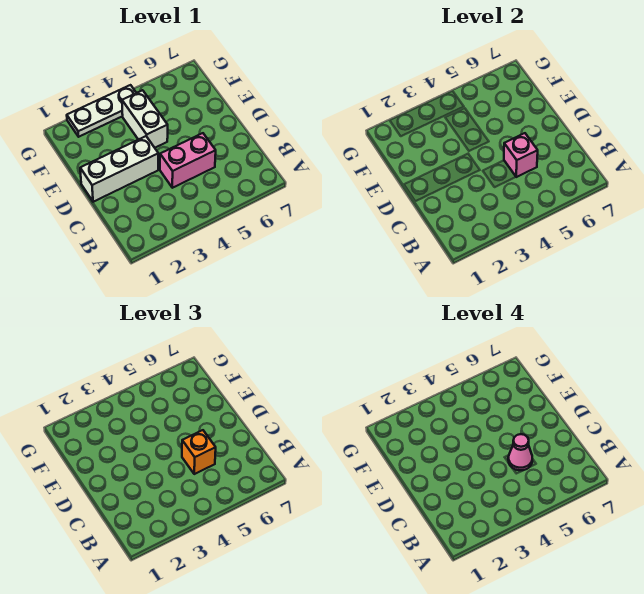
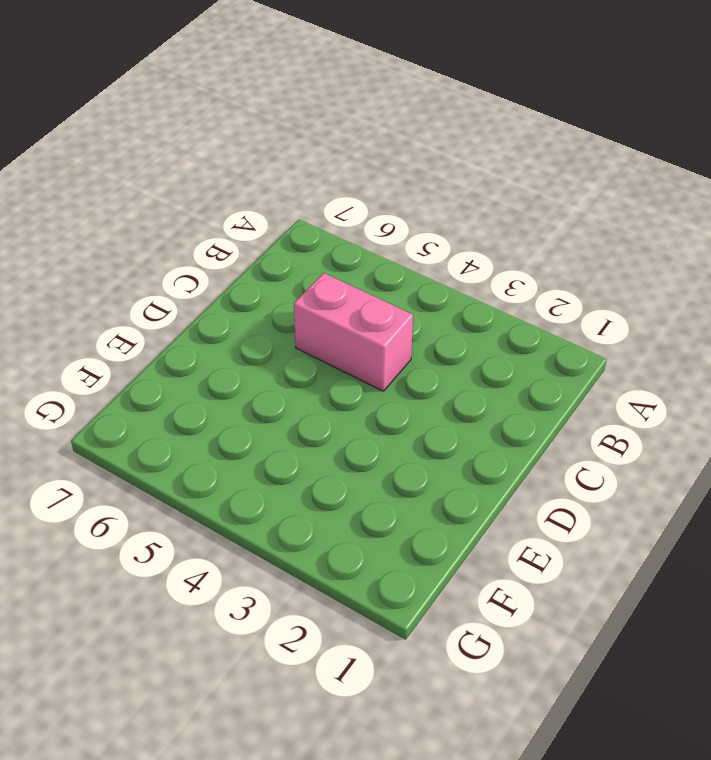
none -> white brick D1:D3 level 1
none -> white brick E4:F4 level 1

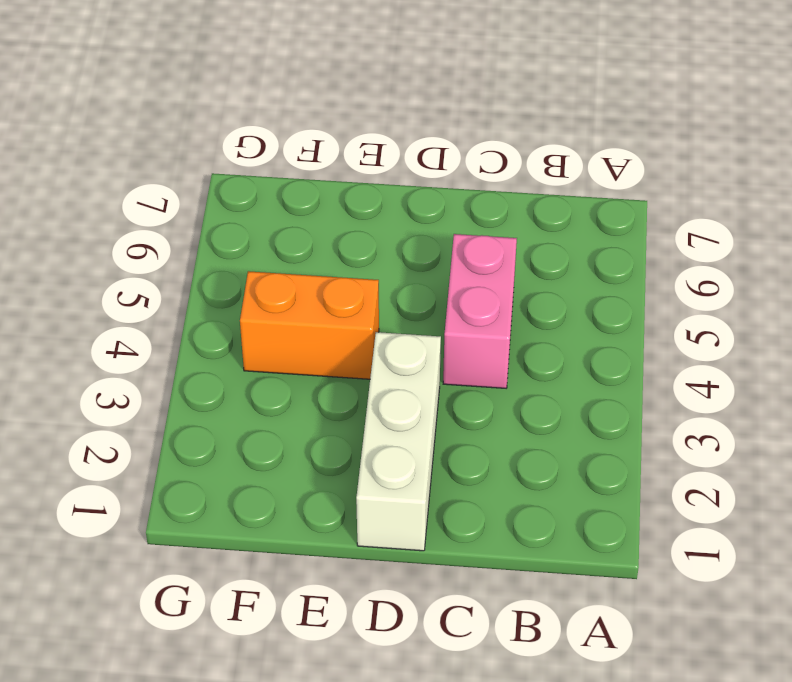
orange brick E4:F4 level 1 -> white brick E4:F4 level 1
none -> white plate G2:G4 level 1
none -> pink brick C5 level 2

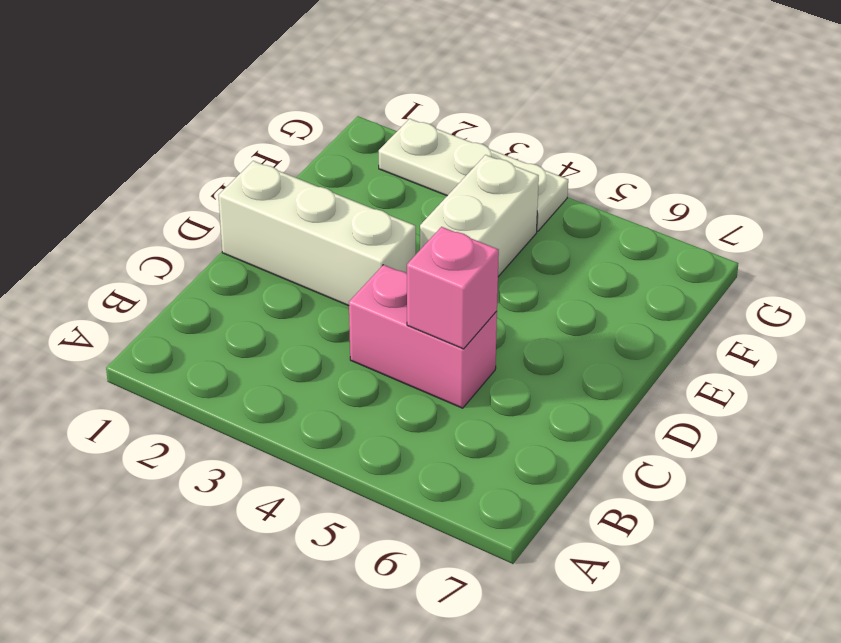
none -> orange brick C5 level 3
none -> pink cone C5 level 4

